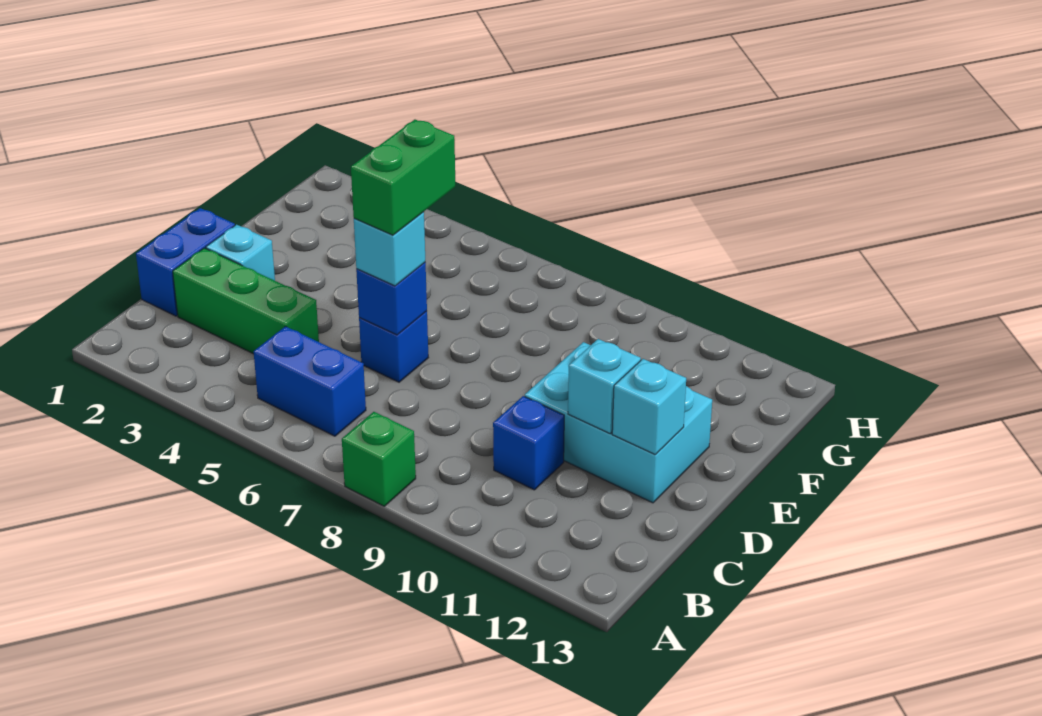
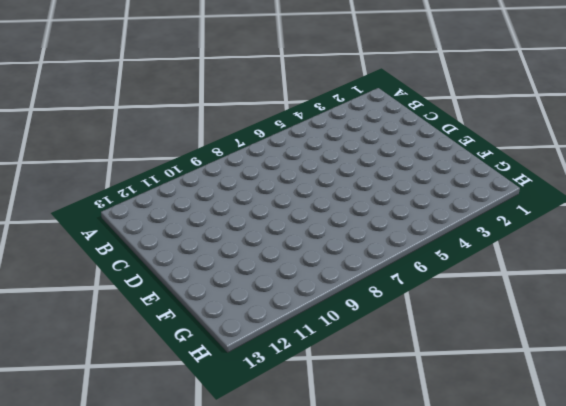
none -> green brick A8 level 1
none -> blue brick B5:B6 level 1
none -> blue brick C1:D1 level 1

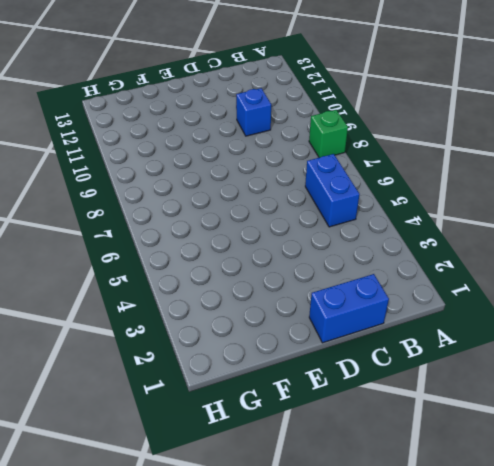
none -> green brick C2:C4 level 1
none -> cyan brick D2 level 1
none -> blue brick D6 level 1

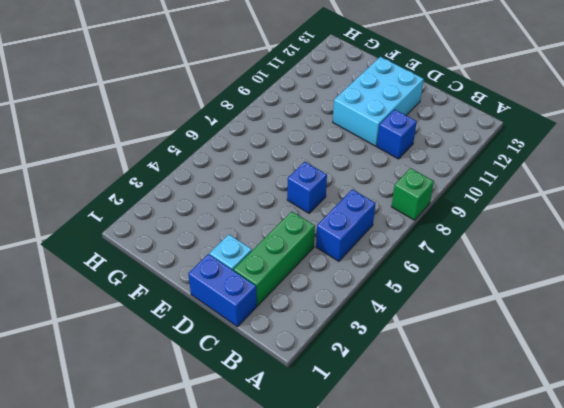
none -> blue brick D6 level 2
none -> cyan brick D11 level 2
none -> cyan brick D12 level 2

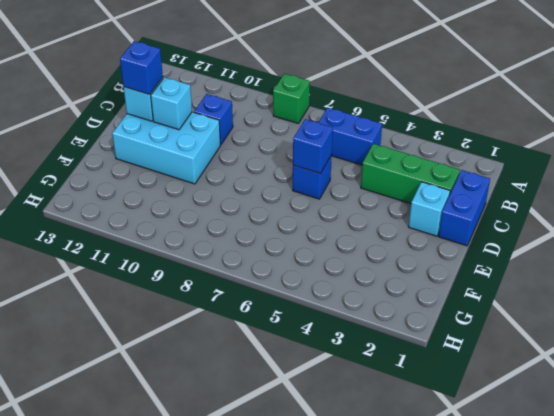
blue brick D12 level 3 -> none
none -> cyan brick D6 level 3
none -> green brick D6:E6 level 4

